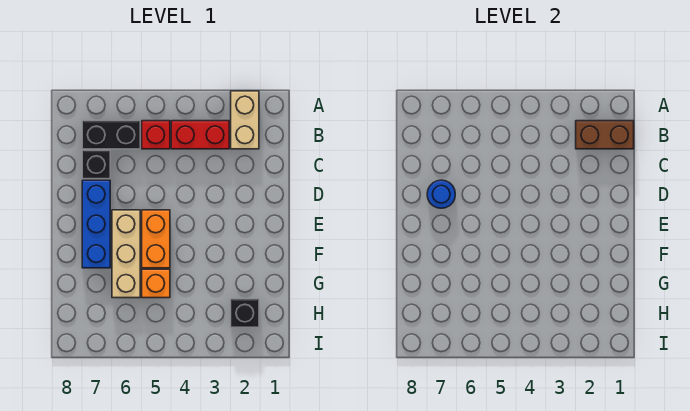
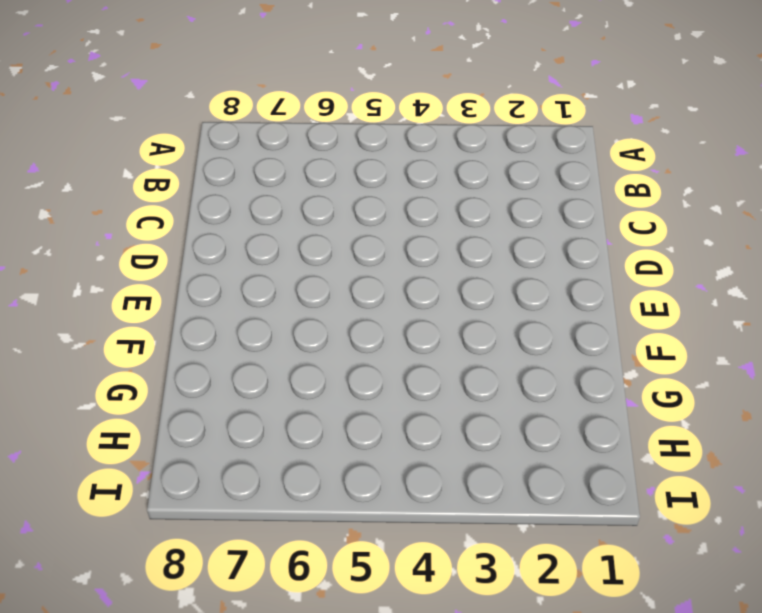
none -> tan brick A2:B2 level 1
none -> red brick B3:B4 level 1
none -> red brick B5 level 1

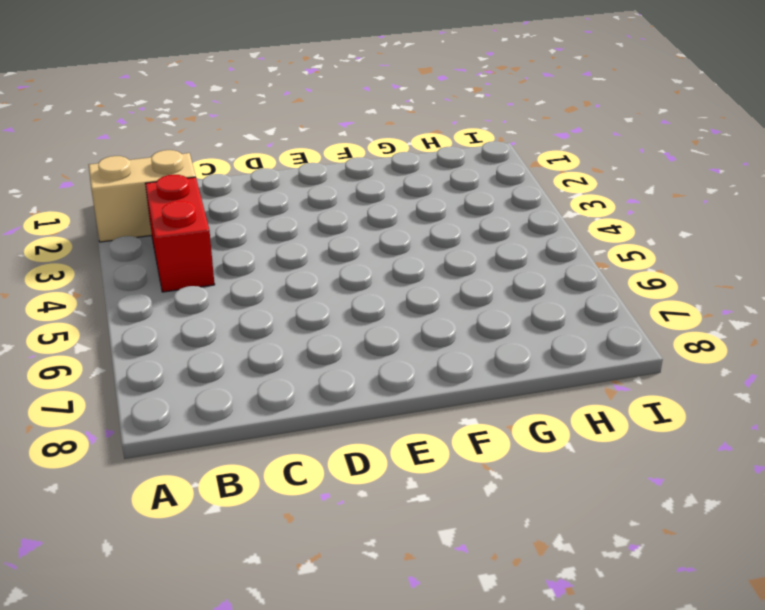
none -> red brick B5 level 1
none -> black brick B6:B7 level 1
none -> black brick C7 level 1

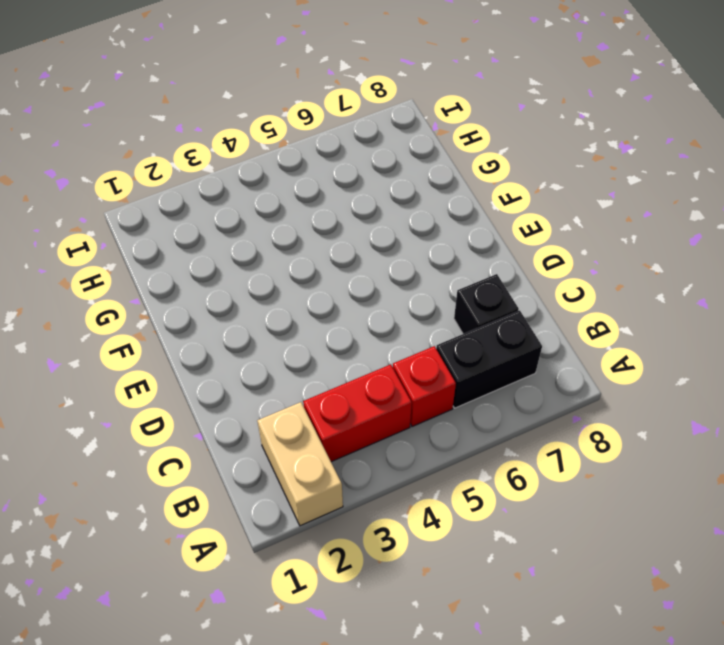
none -> blue brick D7:F7 level 1
none -> orange brick E5:F5 level 1
none -> tan brick E6:G6 level 1

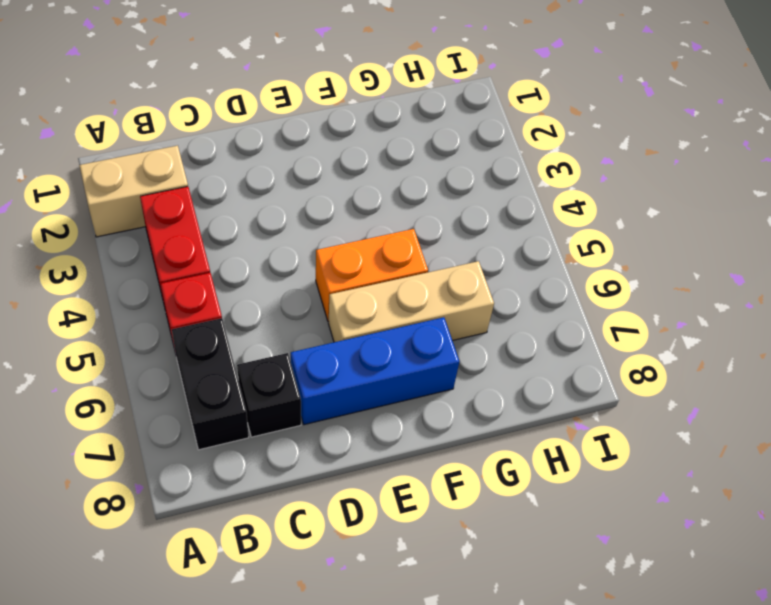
none -> orange brick G5 level 1
none -> black brick H2 level 1
none -> brown brick B1:B2 level 2

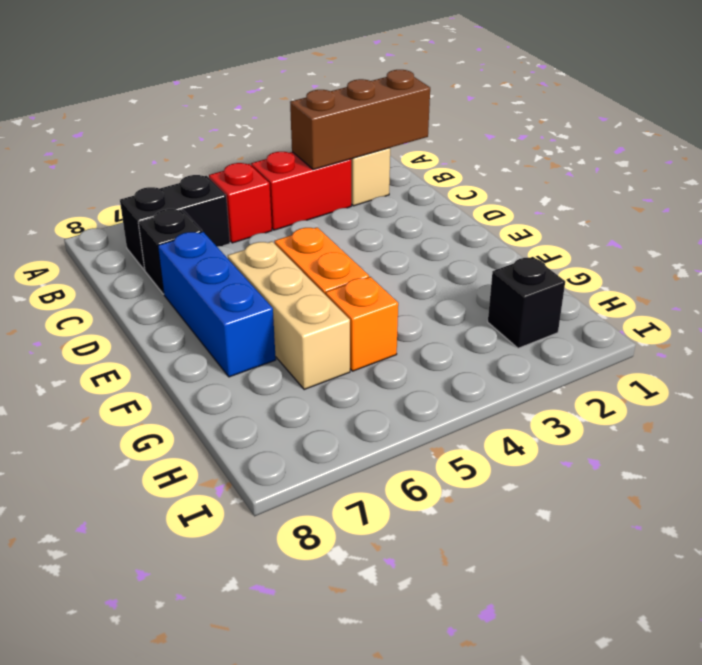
brown brick B1:B3 level 2 -> brown brick B1:B2 level 2
none -> blue round brick D7 level 2

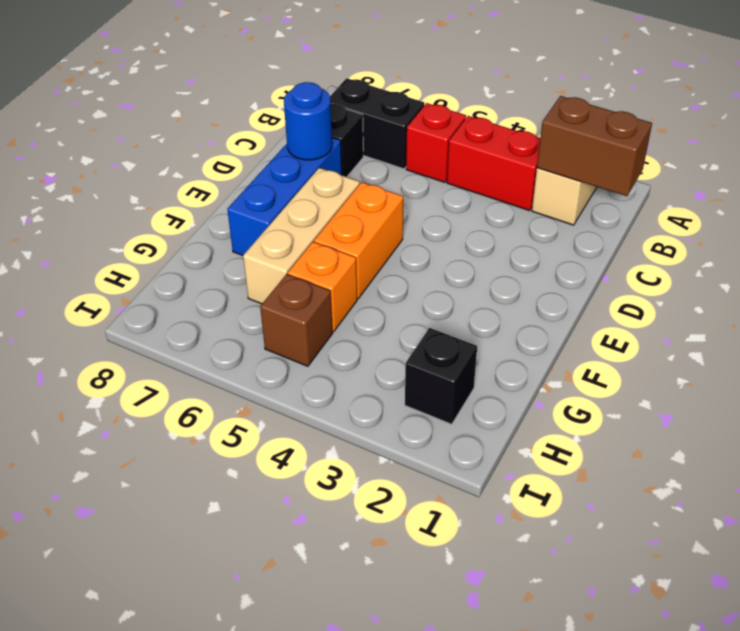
brown brick H5 level 1 -> none

